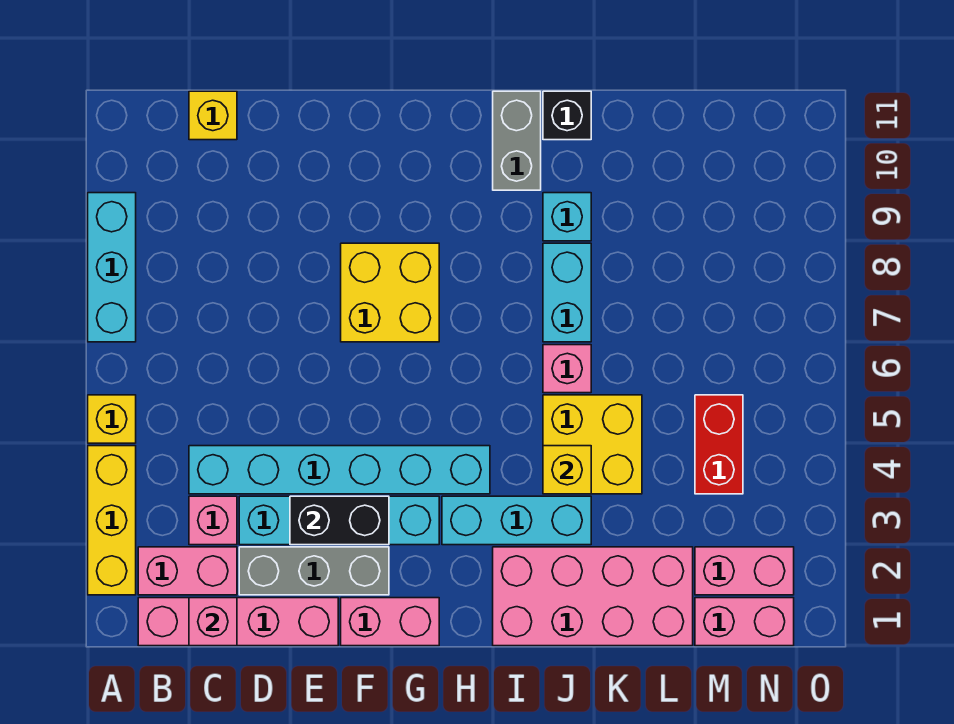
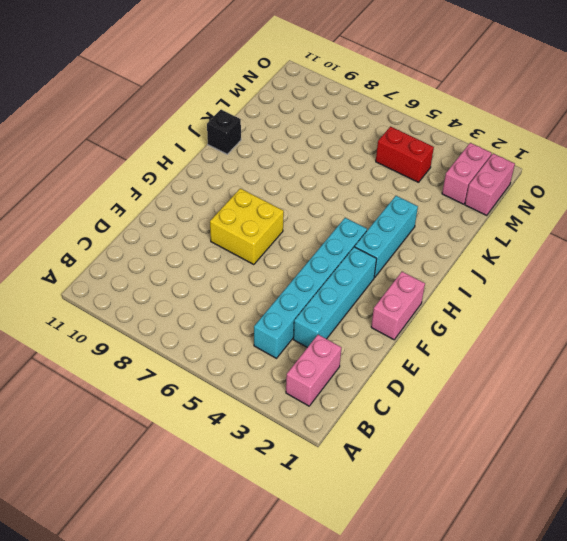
none -> yellow brick A2:A4 level 1
none -> yellow brick A5 level 1
none -> cyan brick A7:A9 level 1

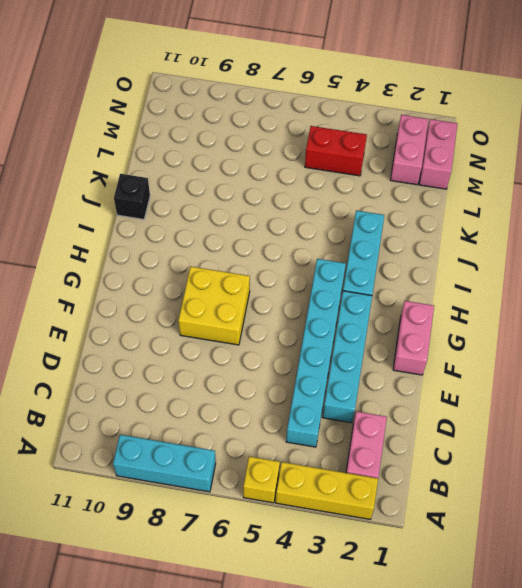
none -> pink brick B1:E1 level 1
none -> pink brick C3 level 1
none -> yellow brick C11 level 1

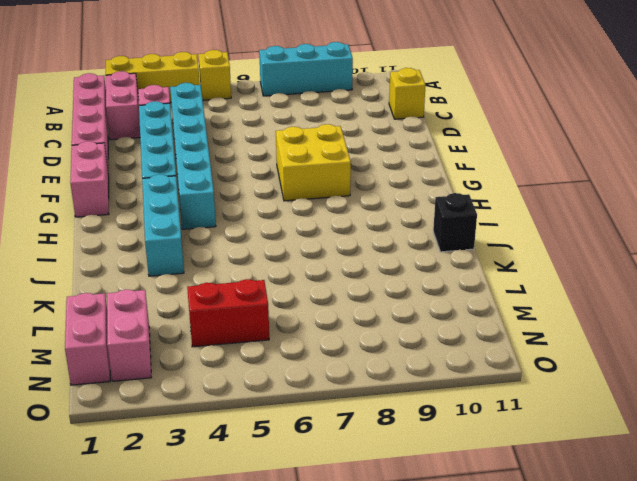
none -> grey brick D2:F2 level 1
none -> pink brick I1:L2 level 1
none -> grey brick I10:I11 level 1

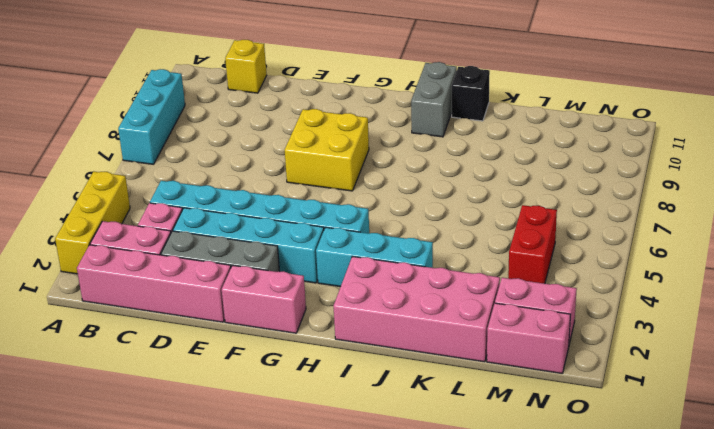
none -> yellow brick A5 level 1
none -> yellow brick J4:K5 level 1
none -> pink brick J6 level 1

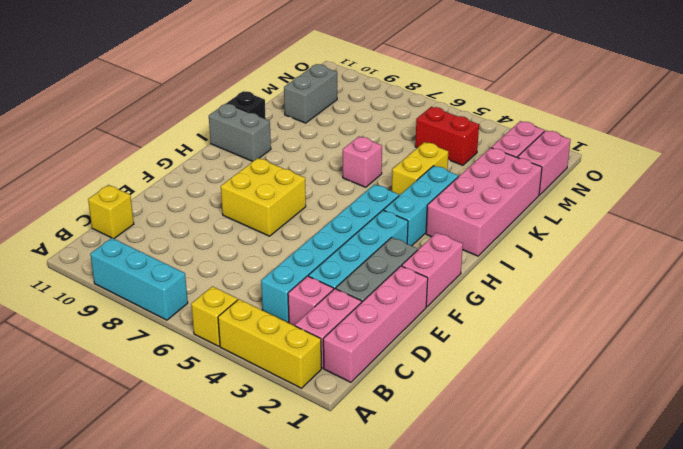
yellow brick J4:K4 level 1 -> yellow brick J4:K5 level 1
grey brick L10:M10 level 1 -> none
none -> cyan brick J7:J8 level 1
none -> cyan brick J9 level 1
none -> pink brick C1 level 2

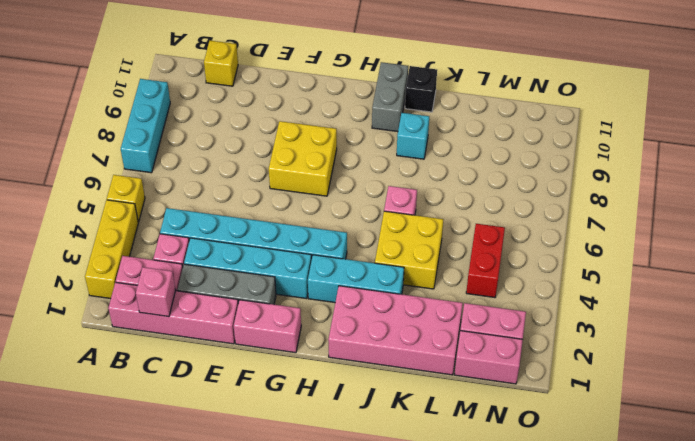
none -> cyan brick J7:J8 level 1
none -> black brick E3:F3 level 2
none -> yellow brick J4 level 2

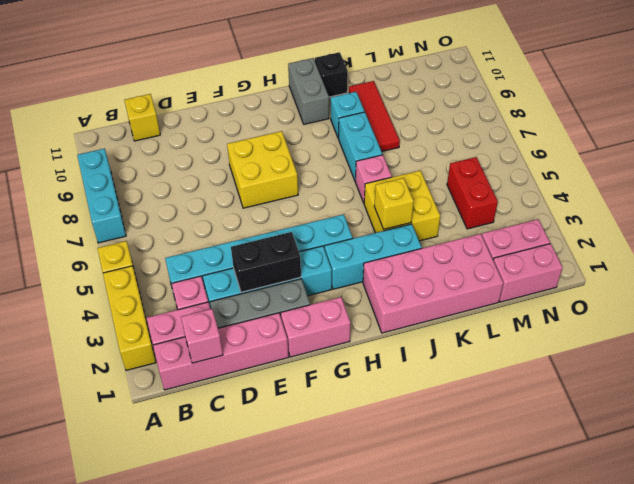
red tile K8:K10 level 1 -> none

